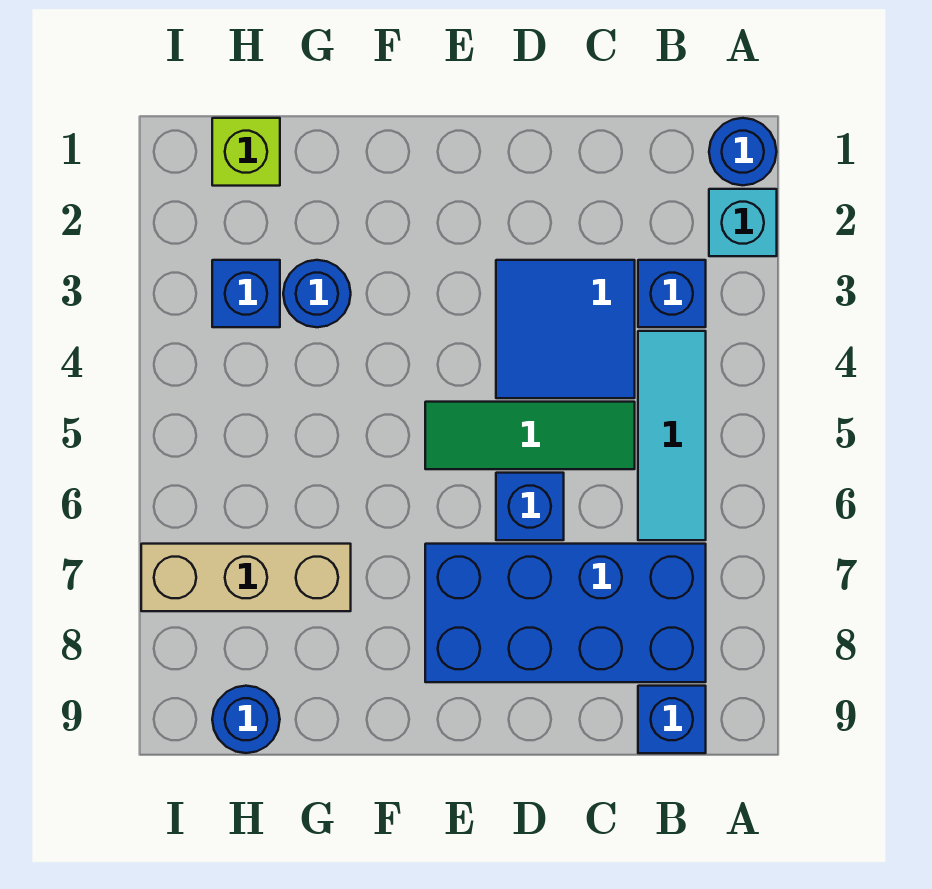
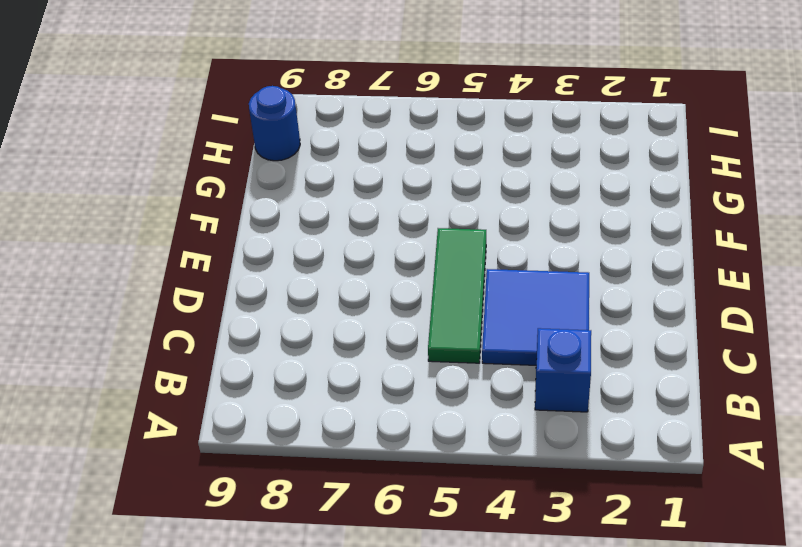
none -> blue round brick A1 level 1
none -> cyan brick A2 level 1
none -> cyan tile B4:B6 level 1

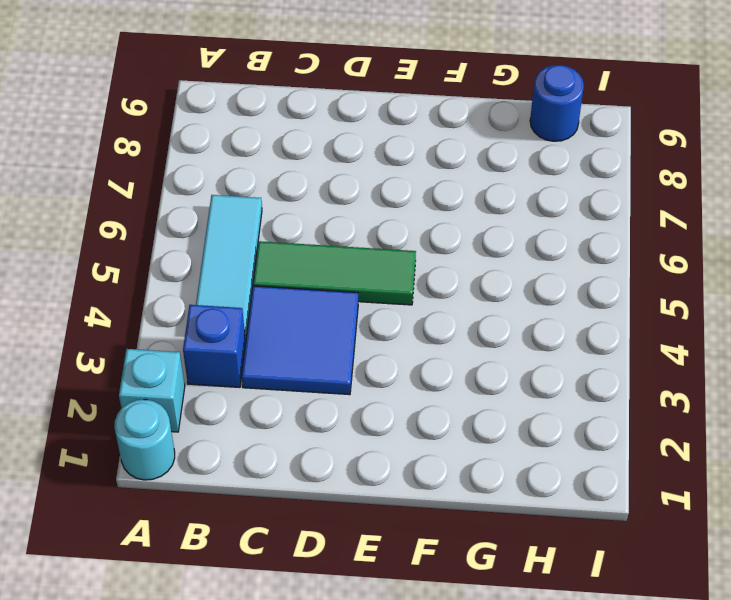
cyan round brick A1 level 1 -> blue round brick A1 level 1
none -> blue brick B7:E8 level 1
none -> blue brick B9 level 1
none -> blue brick D6 level 1

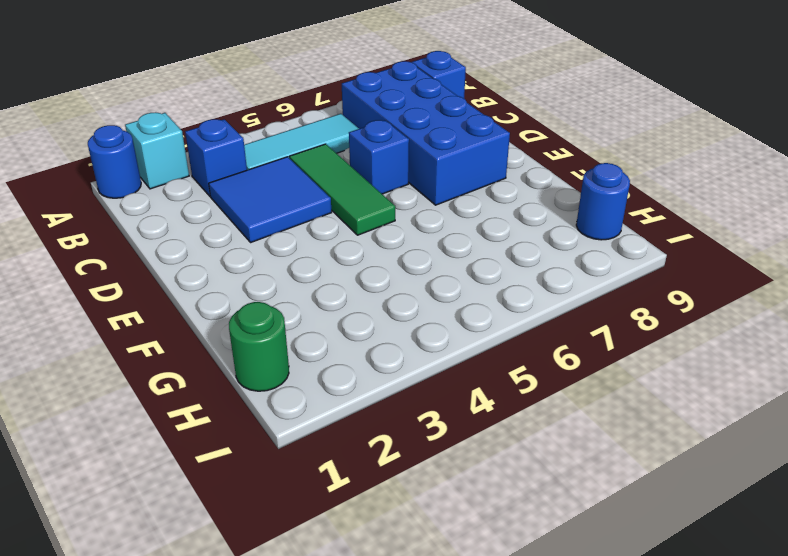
green round brick H1 level 1 -> lime brick H1 level 1
none -> blue round brick G3 level 1
none -> tan brick G7:I7 level 1
none -> blue brick H3 level 1

